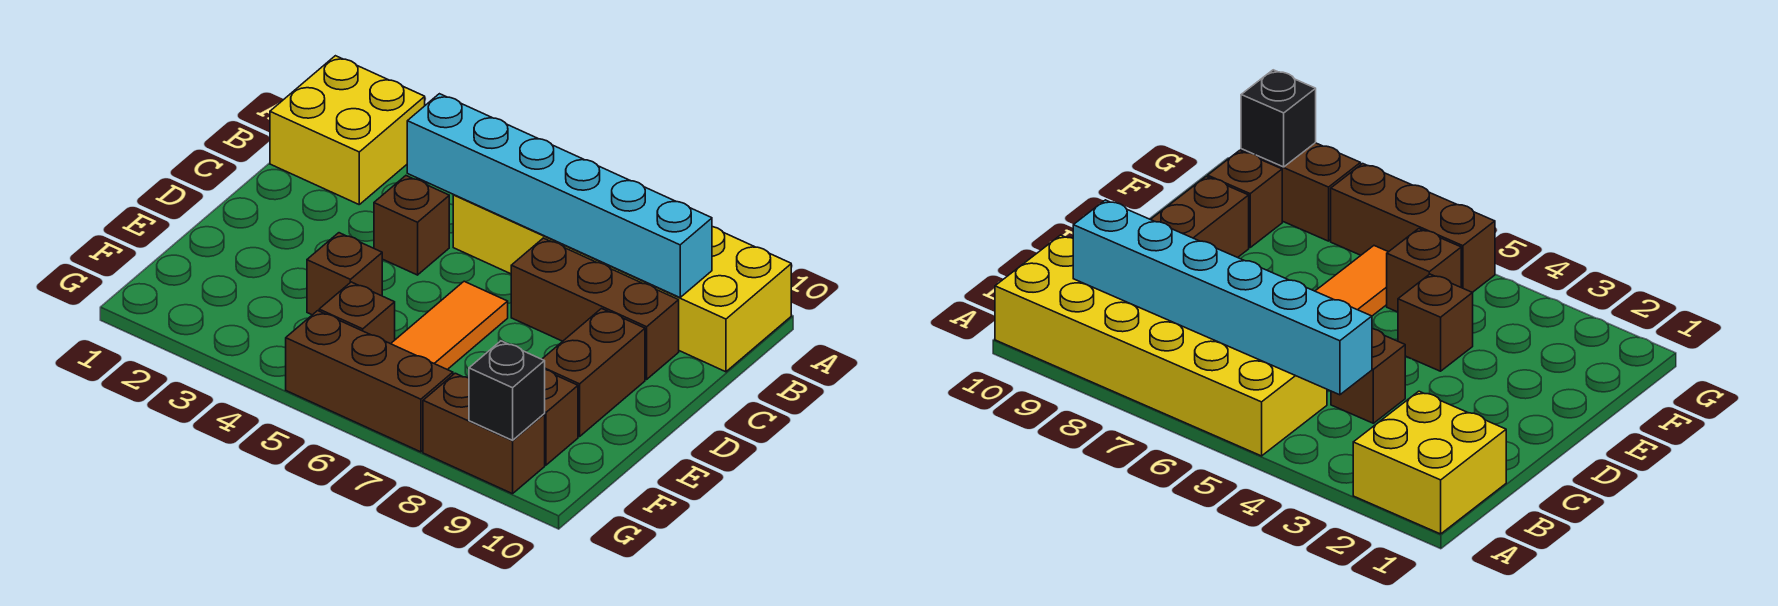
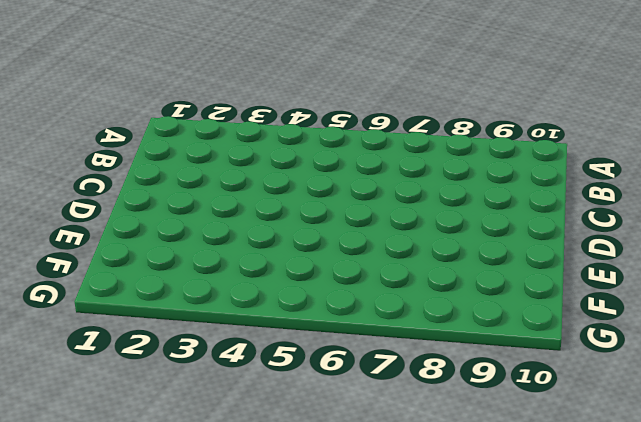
none -> yellow brick A1:B2 level 1
none -> yellow brick A5:B10 level 1
none -> brown brick C4 level 1

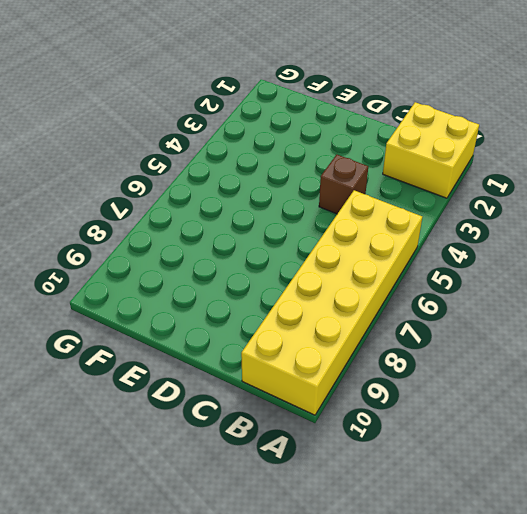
none -> brown brick C7:C9 level 1
none -> orange tile D6:F6 level 1
none -> brown brick D9:E9 level 1

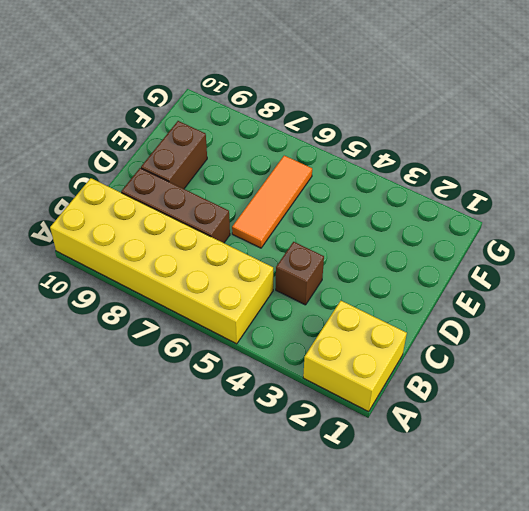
none -> brown brick E4 level 1
none -> brown brick F5 level 1
none -> brown brick F9 level 1

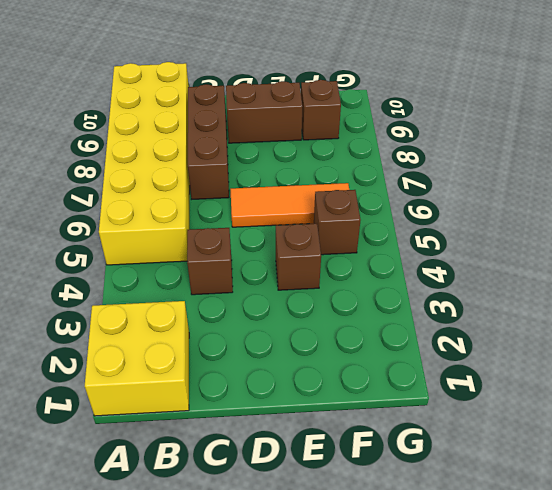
none -> brown brick G5:G7 level 1
none -> brown brick G8:G9 level 1
none -> cyan brick B4:B9 level 2

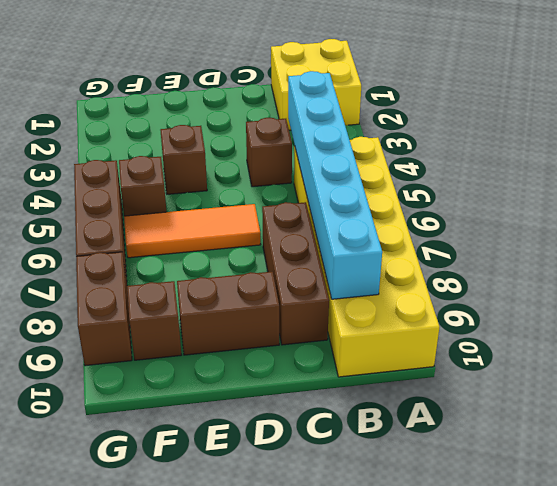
none -> black brick G9 level 2

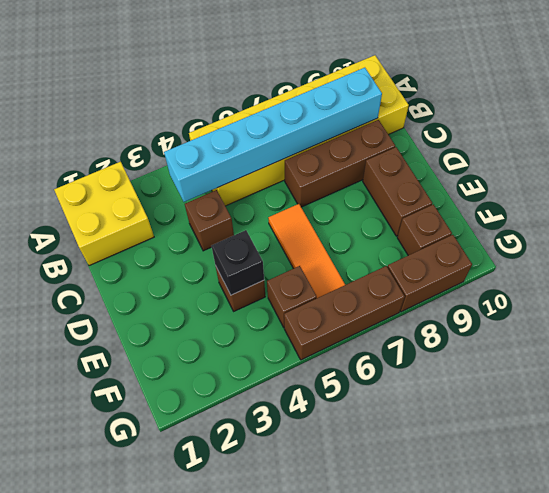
black brick E4 level 2 -> black brick G9 level 2

